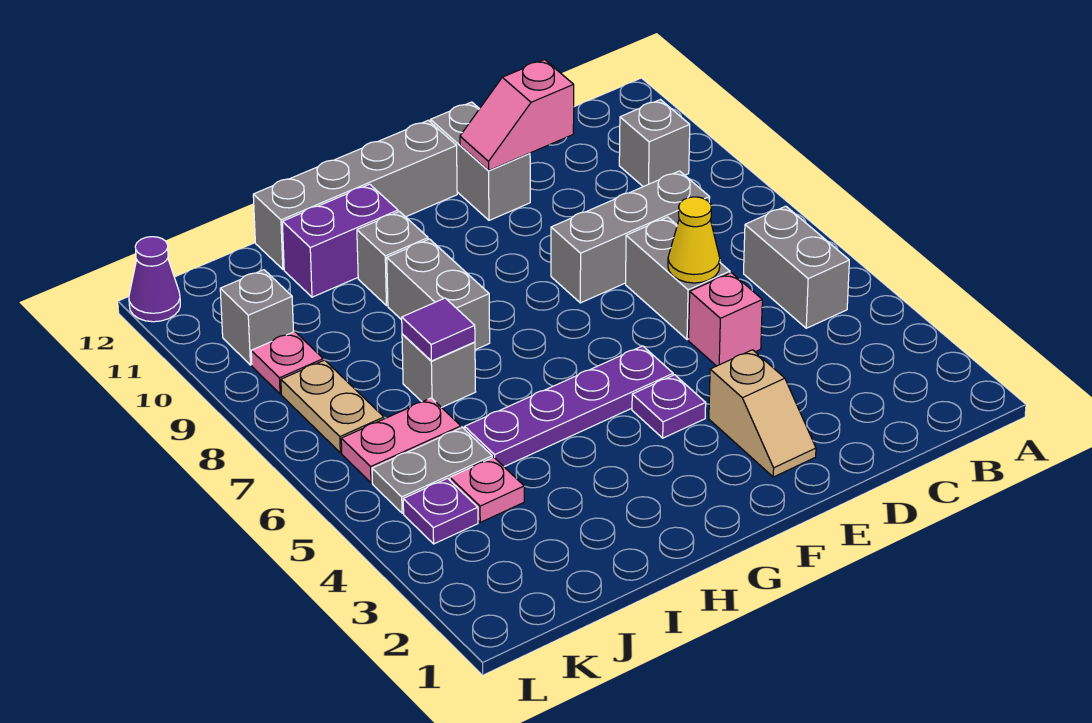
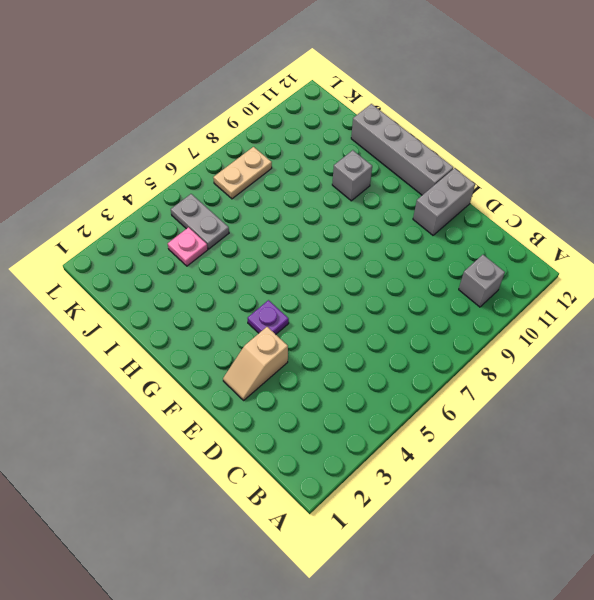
none -> grey brick B5:B6 level 1
none -> grey brick C8:E8 level 1
none -> pink brick D5 level 1

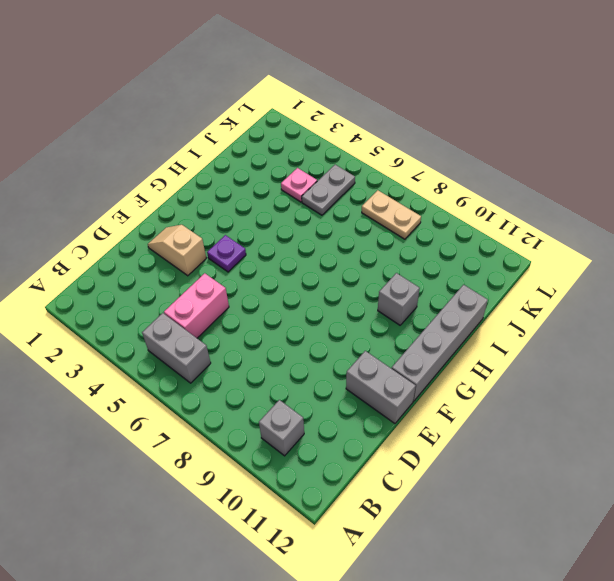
pink brick C5:D5 level 1 -> pink brick D5 level 1
none -> grey brick C8:E8 level 1
none -> grey brick D6:D7 level 1
none -> purple plate F5:I5 level 1

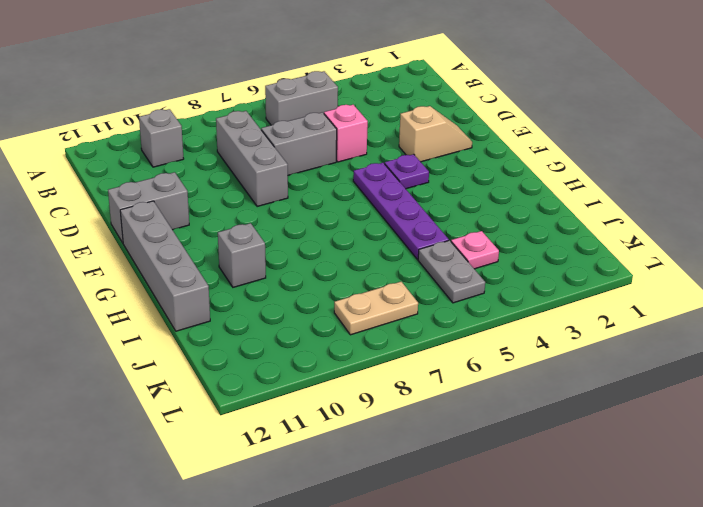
none -> grey brick H8:H9 level 1
none -> purple brick H11:I11 level 1
none -> grey brick I7 level 1

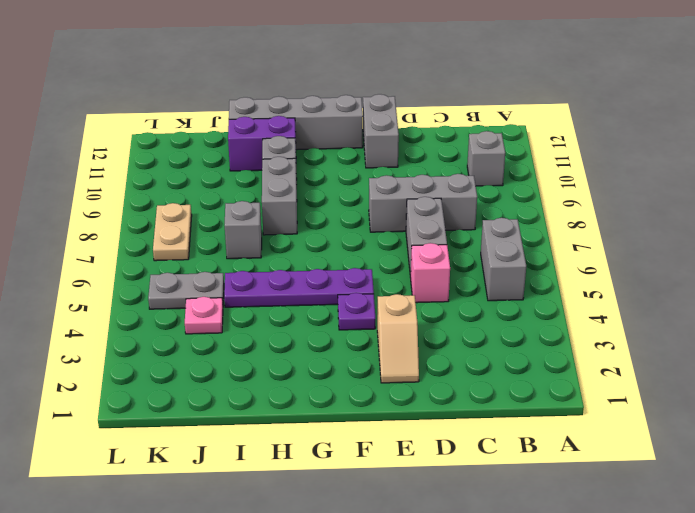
none -> pink plate J6:K6 level 1
none -> purple plate K4 level 1
none -> pink plate K9 level 1

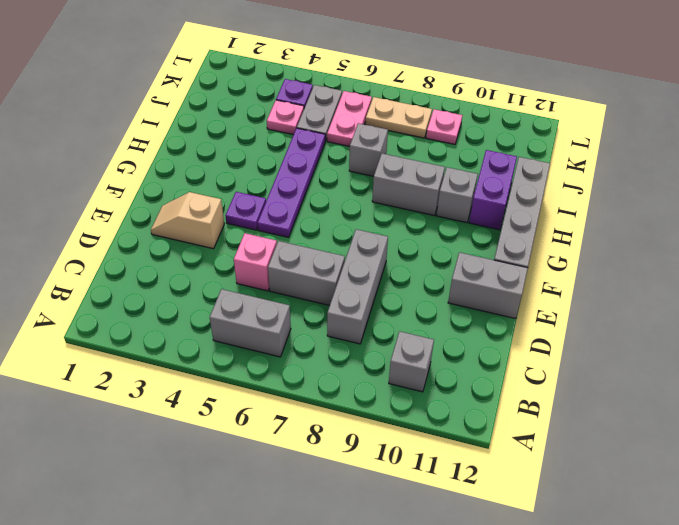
none -> grey brick K10 level 1
none -> purple cone L12 level 1
none -> yellow cone D6 level 2

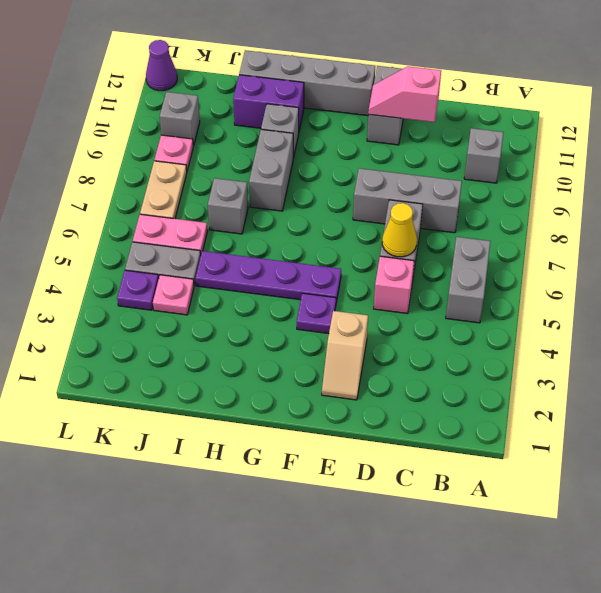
none -> purple tile I7 level 2

